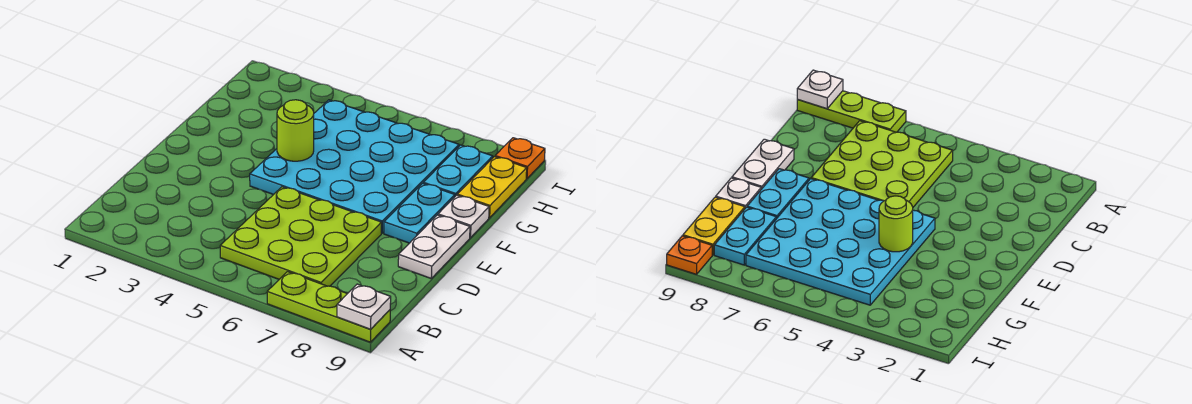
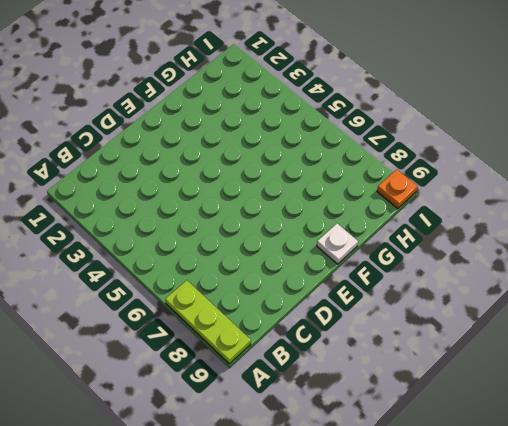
none -> lime plate B5:D7 level 1
none -> white plate D9:E9 level 1

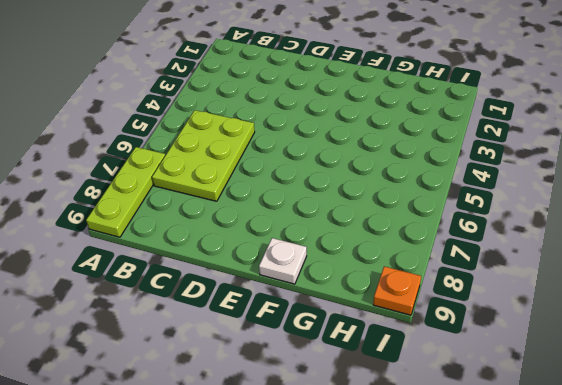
lime plate B5:C7 level 1 -> lime plate B5:D7 level 1
none -> white plate D9:E9 level 1
none -> cyan plate E4:H7 level 1

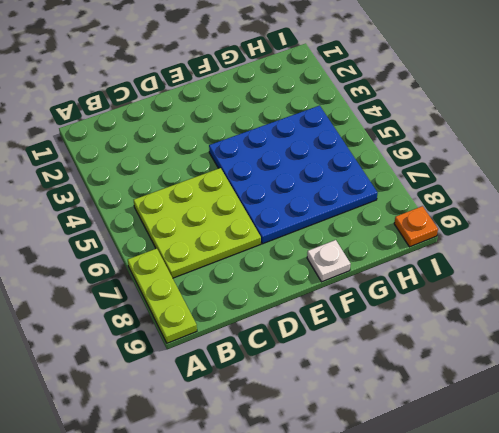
blue plate E4:H7 level 1 -> cyan plate E4:H7 level 1
none -> white plate D9:E9 level 1
none -> cyan plate E8:F8 level 1

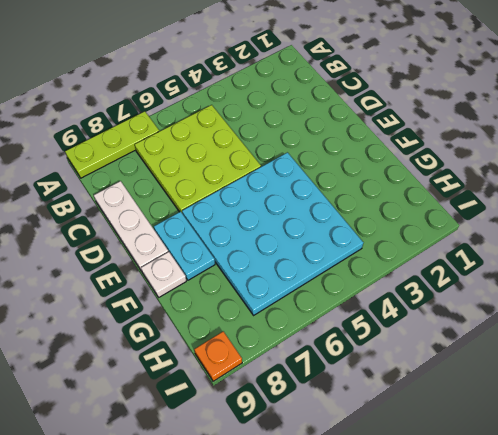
white plate C9:E9 level 1 -> white plate D9:E9 level 1
none -> cyan plate G8:H8 level 1
none -> yellow plate G9:H9 level 1

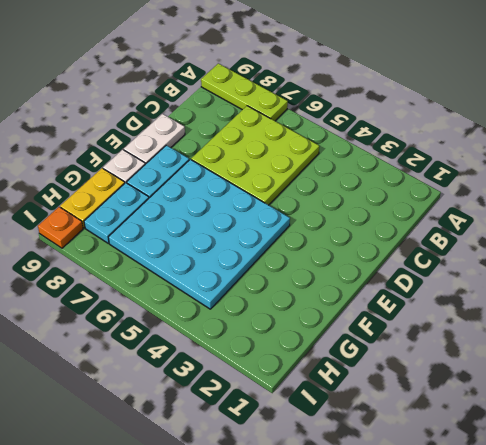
none -> white plate A9 level 2
none -> lime round brick F4 level 2

